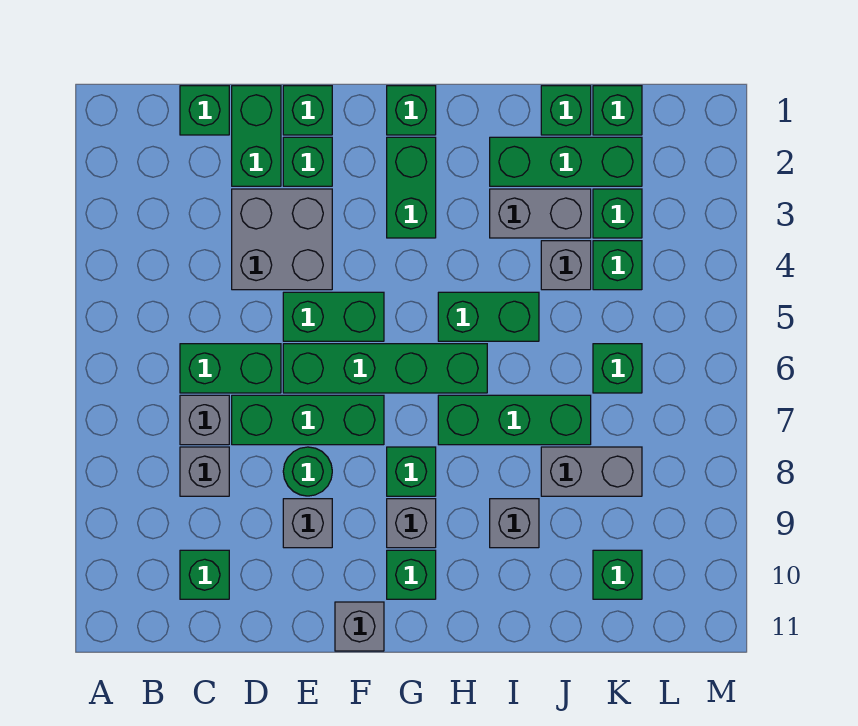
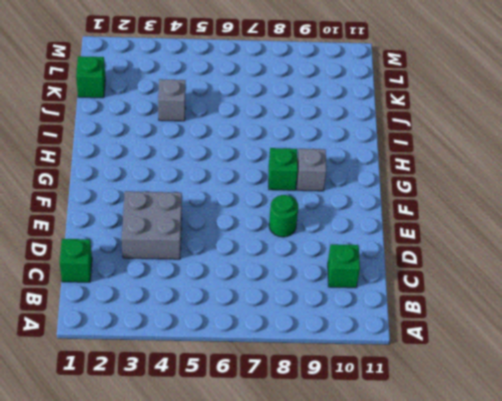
none -> green brick C6:D6 level 1
none -> grey brick C7 level 1
none -> grey brick C8 level 1
none -> green brick D1:D2 level 1

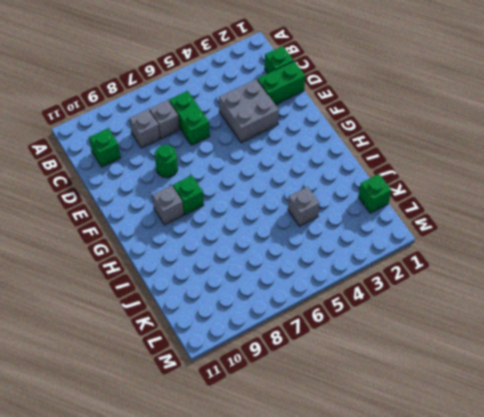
none -> green brick D7:F7 level 1
none -> green brick E1 level 1
none -> green brick E2 level 1
none -> green brick E5:F5 level 1

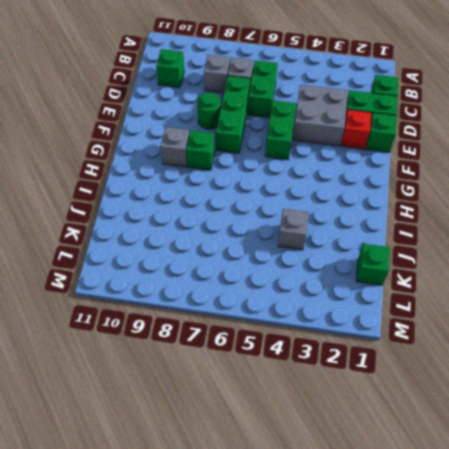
red brick E2 level 1 -> green brick E2 level 1
none -> green brick E6:H6 level 1
none -> grey brick E9 level 1
none -> grey brick F11 level 1
none -> green brick G1 level 1

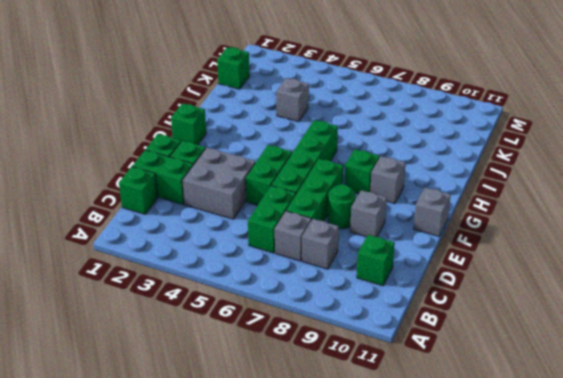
none -> green brick G2:G3 level 1
none -> green brick G10 level 1
none -> green brick H5:I5 level 1
none -> green brick H7:J7 level 1

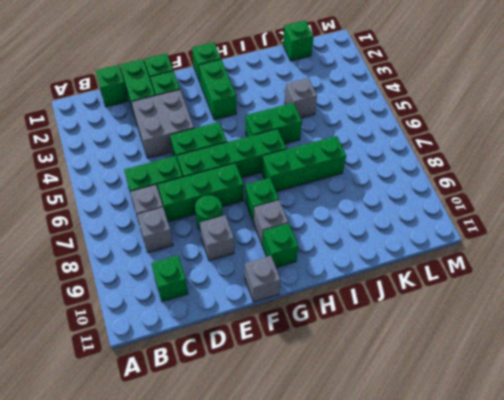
none -> green brick I2:K2 level 1
none -> grey brick I3:J3 level 1
none -> grey brick I9 level 1
none -> green brick J1 level 1

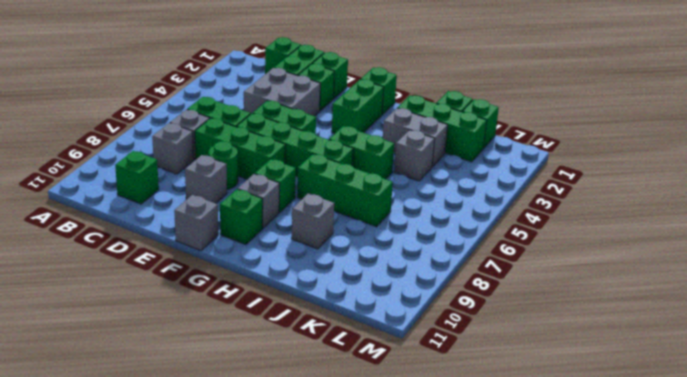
none -> grey brick J8:K8 level 1
none -> green brick K3 level 1
none -> green brick K4 level 1
none -> green brick K6 level 1

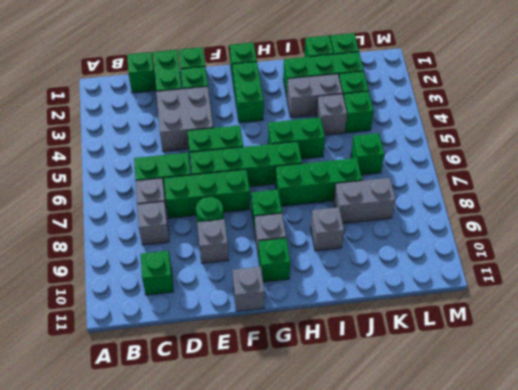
none -> green brick K10 level 1

